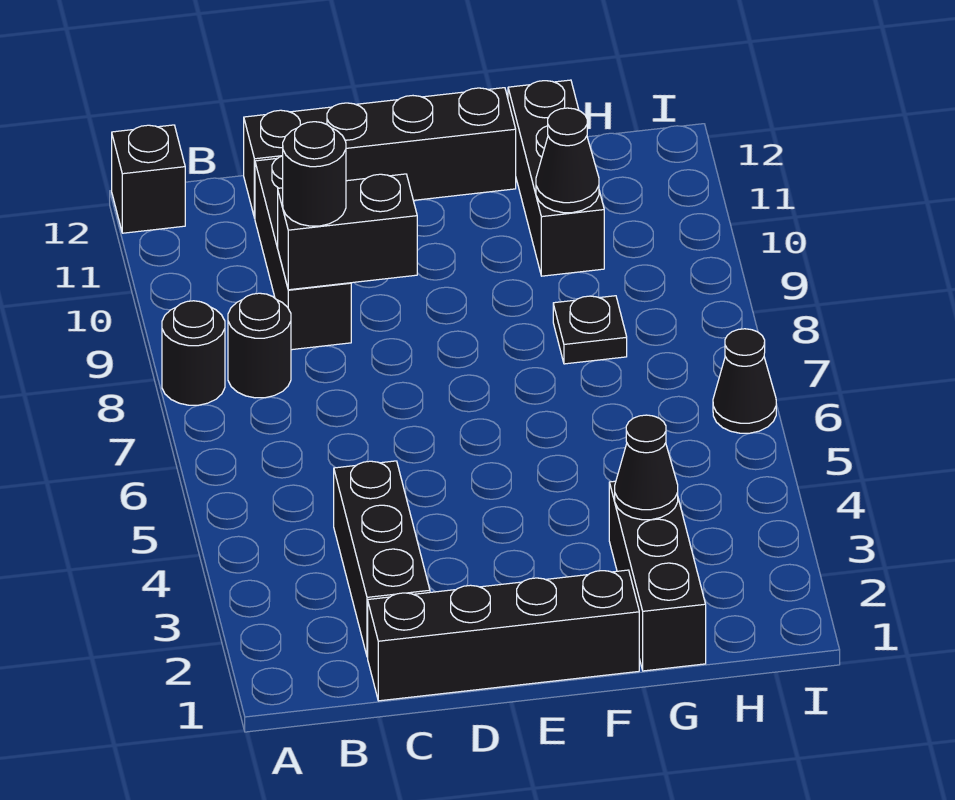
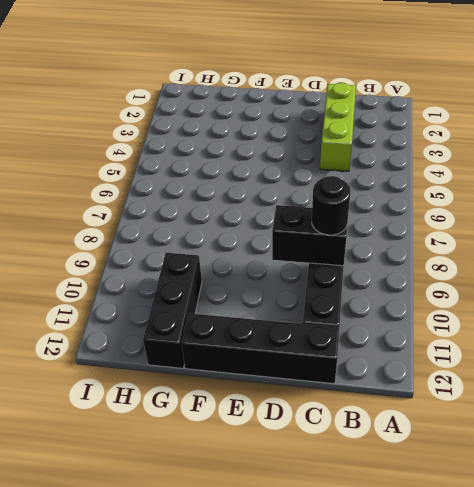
lime brick C2:C4 level 1 -> black brick C2:C4 level 1
none -> black round brick A8 level 1
none -> black brick A12 level 1
none -> black round brick B8 level 1

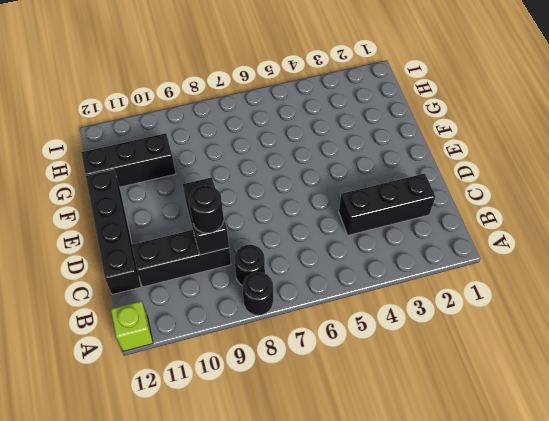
lime brick A12 level 1 -> black brick A12 level 1
none -> black brick C1:F1 level 1
none -> black brick G1:G3 level 1
none -> black plate G8 level 1

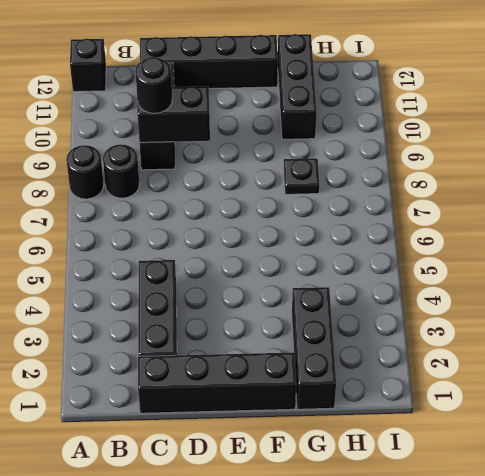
none -> black cone I6 level 1
none -> black cone G3 level 2
none -> black cone G10 level 2

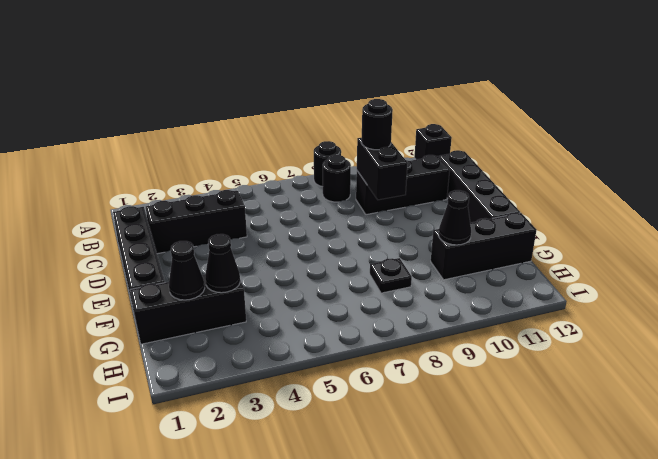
black cone G2 level 2 -> black cone I6 level 1

